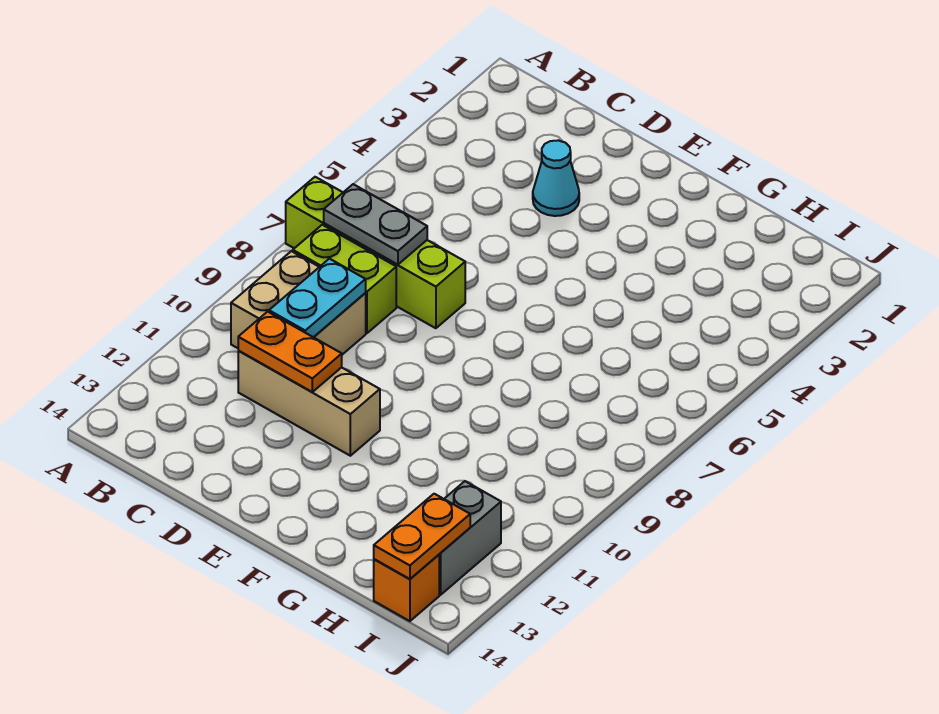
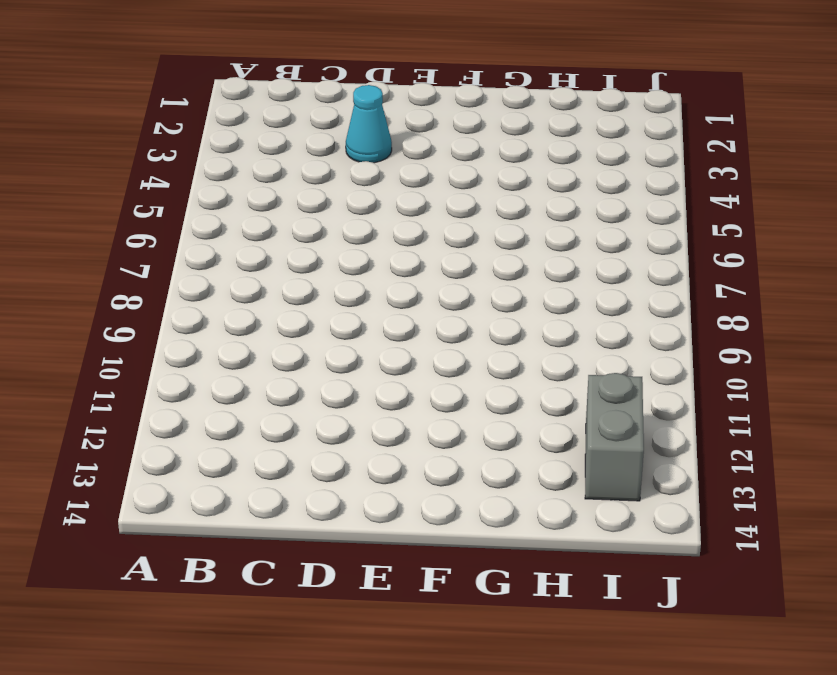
none -> lime brick A7:D7 level 1
none -> lime brick B8:C8 level 1

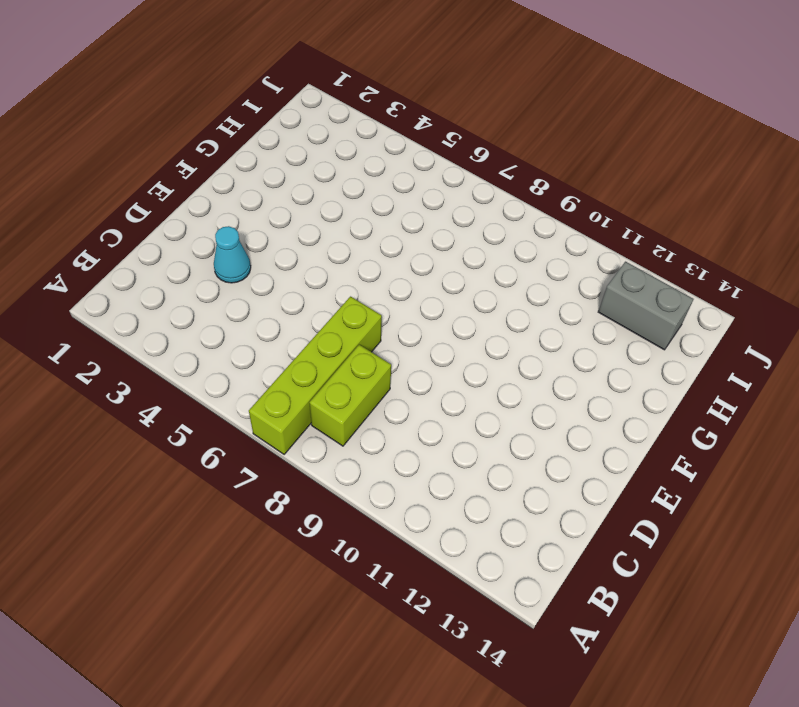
none -> tan brick B9:C10 level 1
none -> tan brick C11:E11 level 1

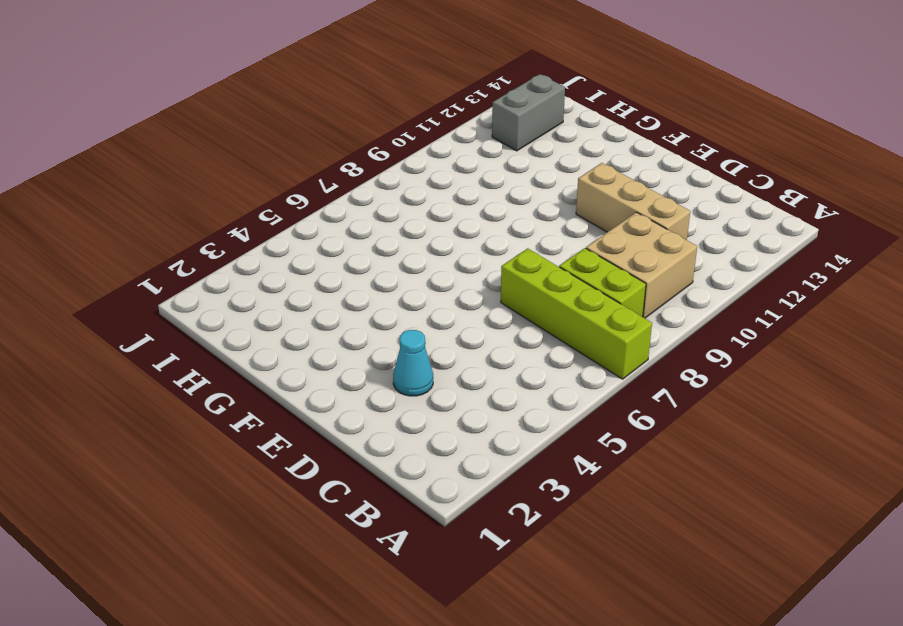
none -> orange brick I14 level 1
none -> grey plate B7:C7 level 2

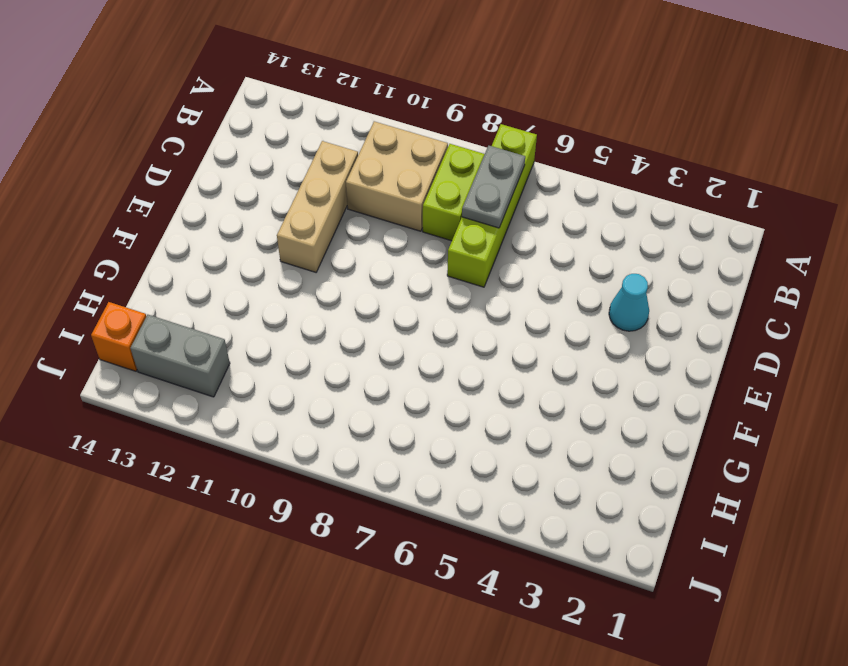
none -> cyan plate C9:C10 level 2
none -> orange plate C11:D11 level 2

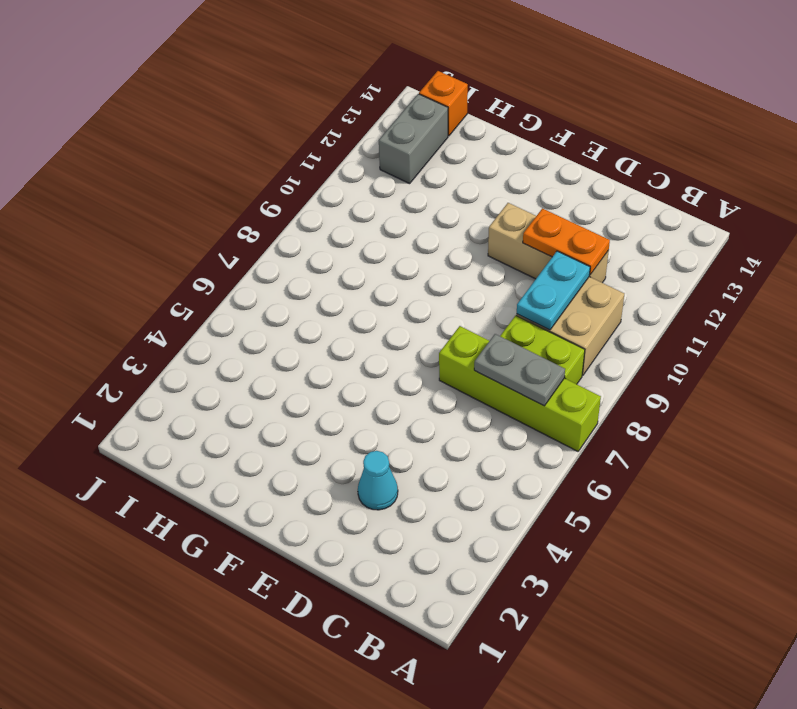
none -> orange plate I13:I14 level 2

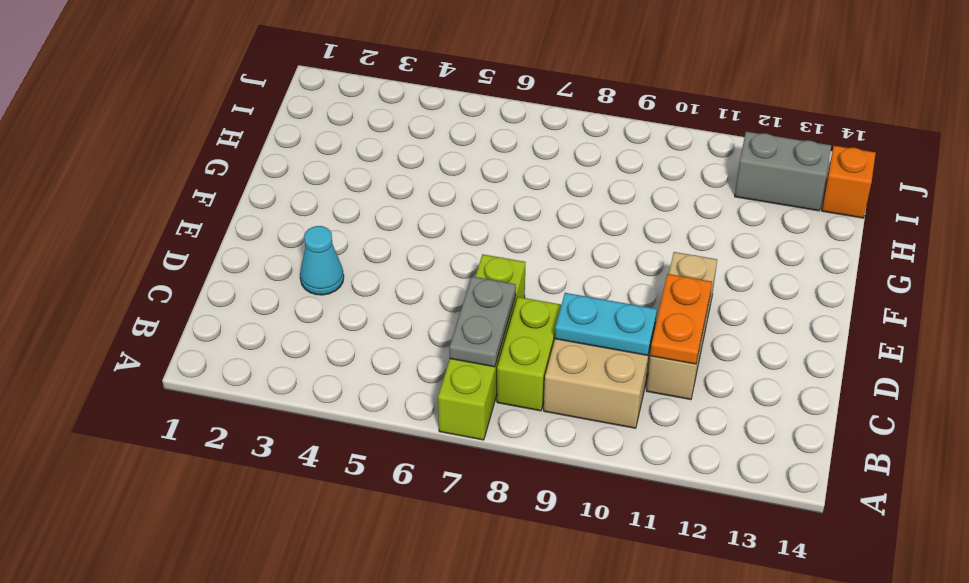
none -> orange plate I13:I14 level 2

